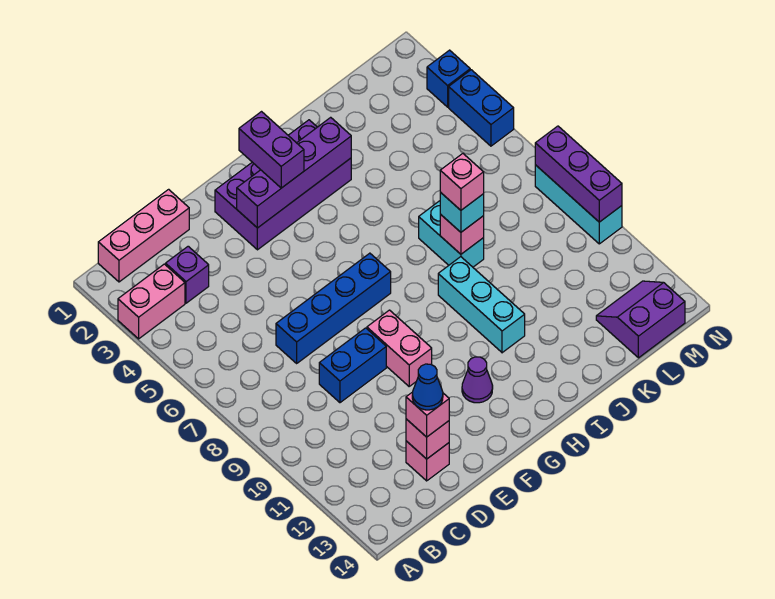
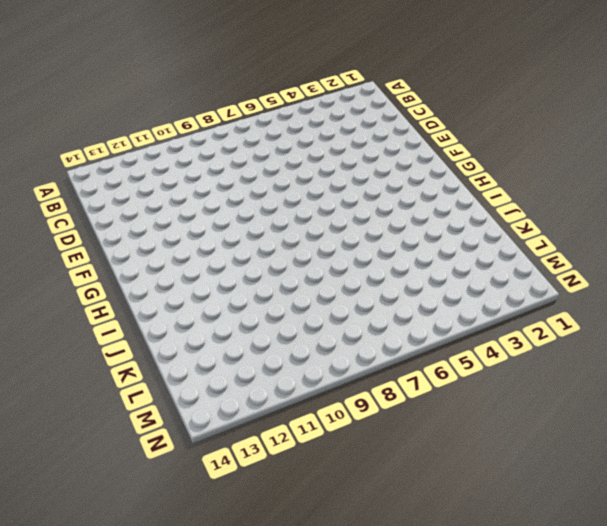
none -> pink brick A3:B3 level 1
none -> pink brick B1:D1 level 1
none -> purple brick C3 level 1

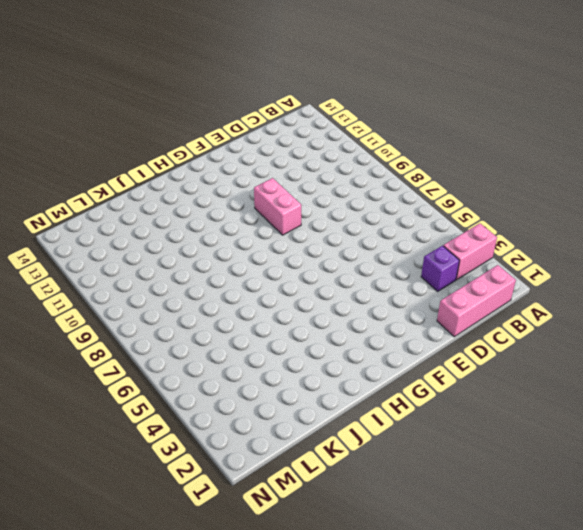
none -> blue brick D7:G7 level 1
none -> blue brick D9:E9 level 1
none -> pink brick D13 level 1

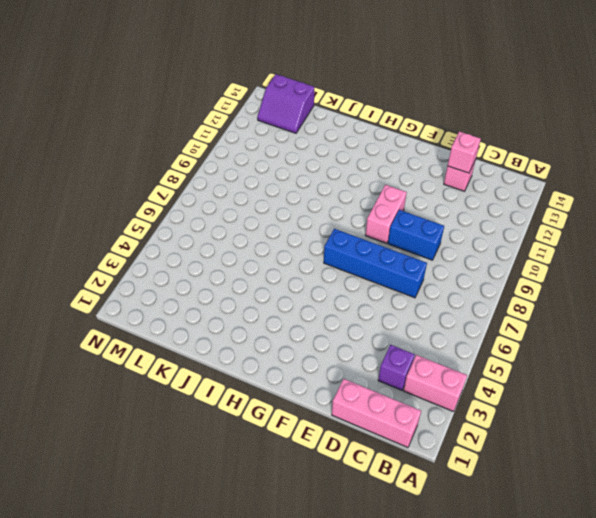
none -> purple brick F2:I3 level 1
none -> purple cone G12 level 1
none -> cyan brick I9:I11 level 1

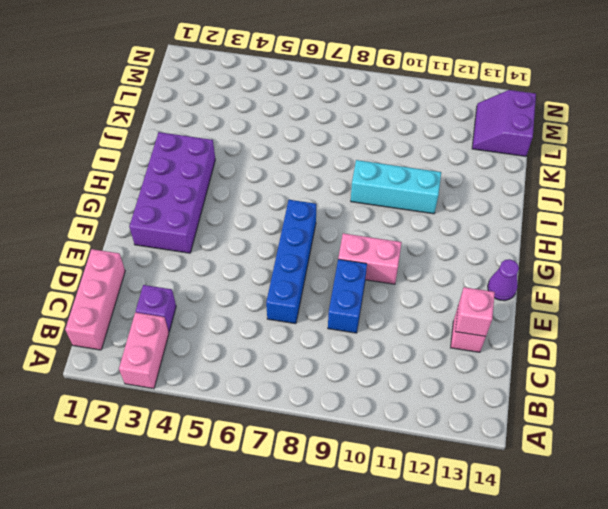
purple cone F14 level 1 -> purple cone G12 level 1
none -> cyan brick J7:J8 level 1
none -> blue brick N3 level 1
none -> blue brick N4:N5 level 1

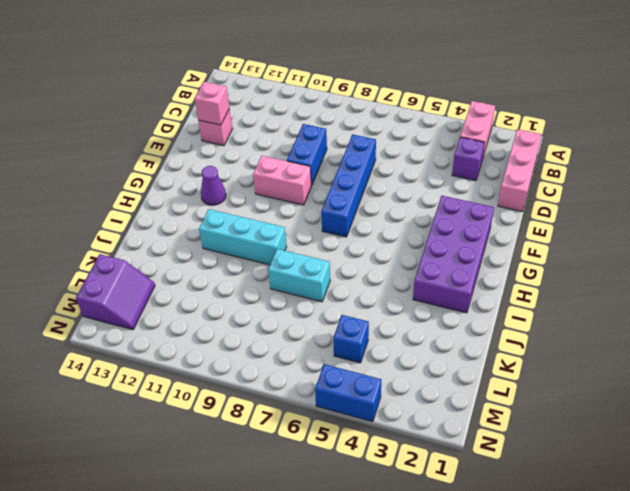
blue brick L5 level 1 -> blue brick N3 level 1
none -> cyan brick N8:N10 level 1
none -> purple brick F3:I3 level 2
none -> pink brick J8 level 2

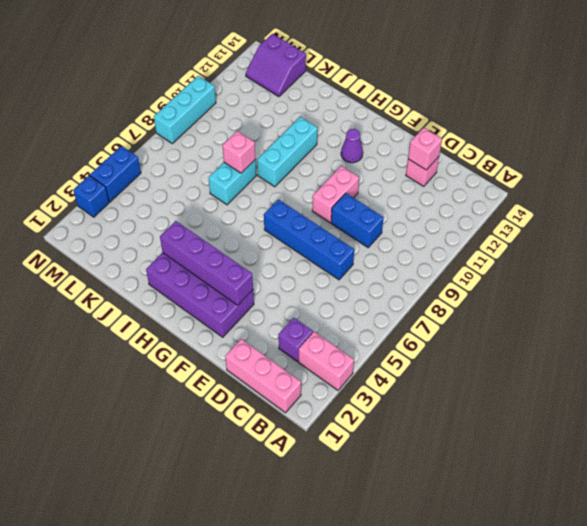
none -> purple brick N8:N10 level 2
none -> pink brick D13 level 3
none -> purple brick G2:G3 level 3

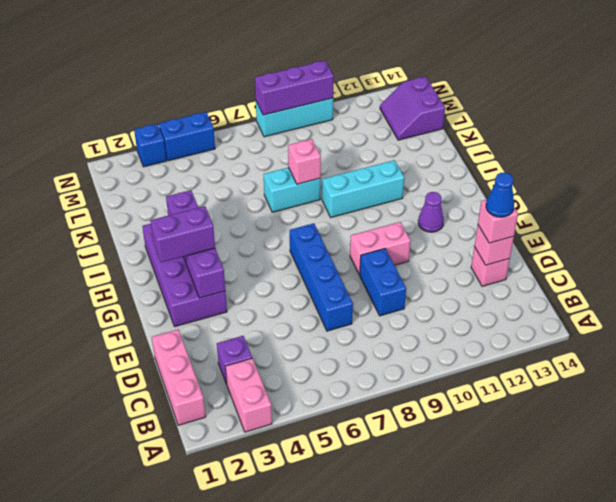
none -> cyan brick J8 level 3
none -> pink brick J8 level 4

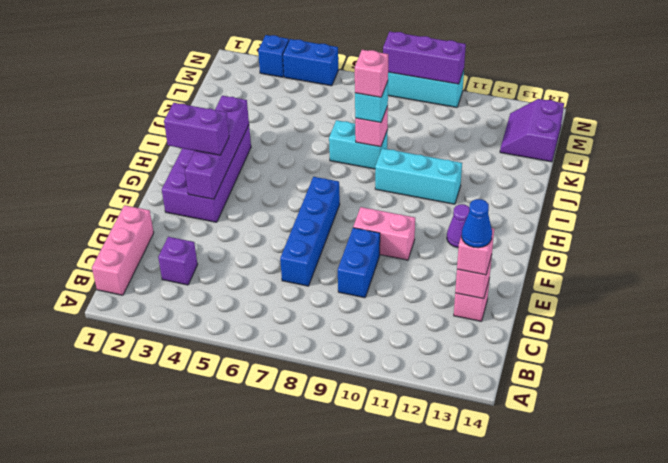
none -> pink brick A3:B3 level 1

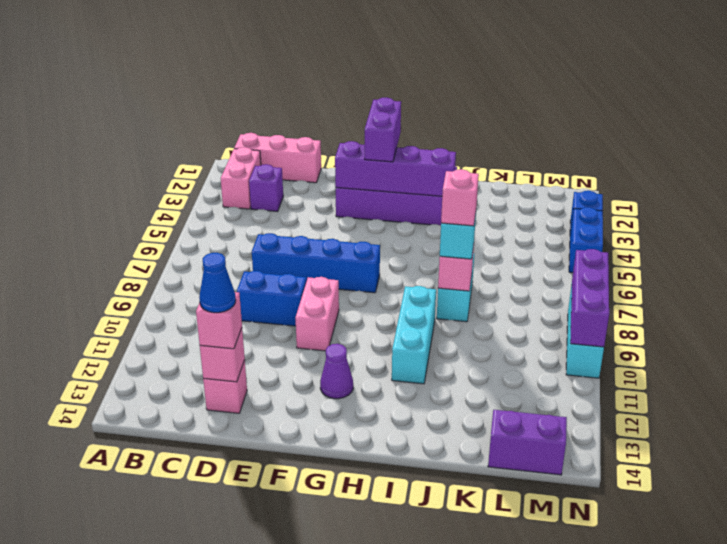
pink brick B2:B3 level 1 -> pink brick A3:B3 level 1

